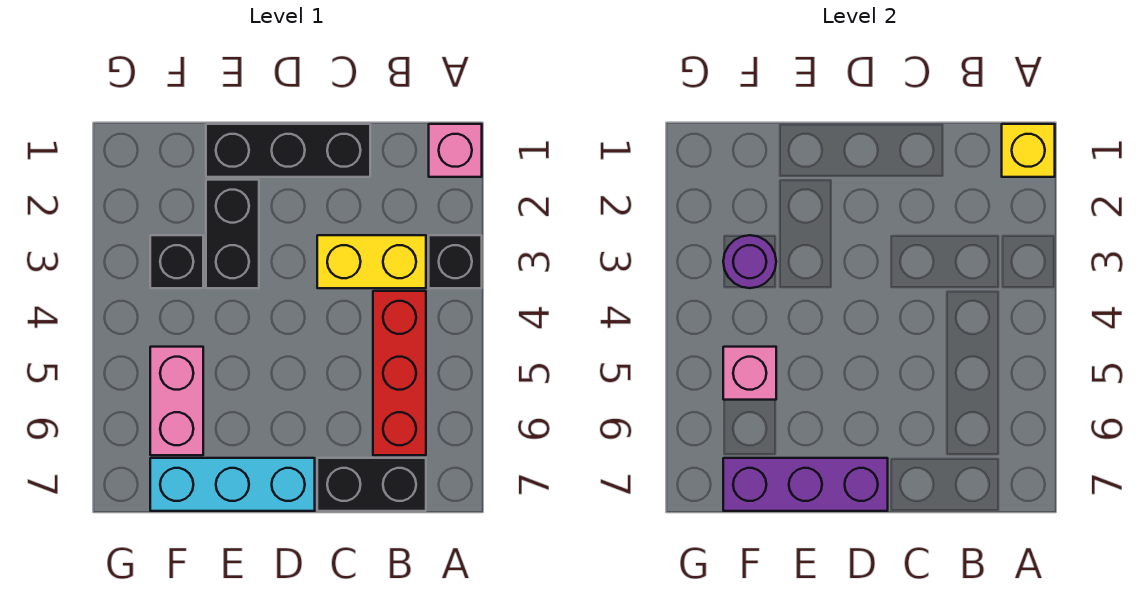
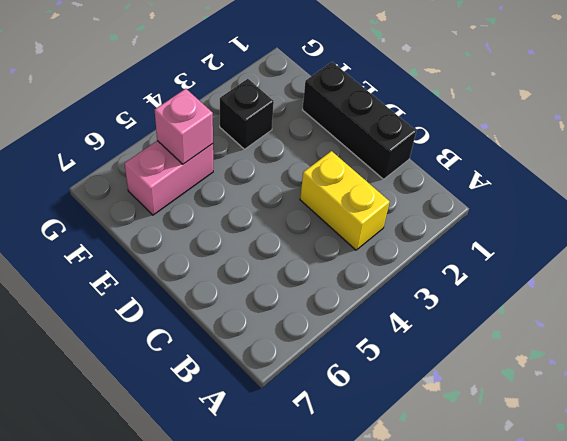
none -> pink brick A1 level 1
none -> black brick A3 level 1
none -> red brick B4:B6 level 1

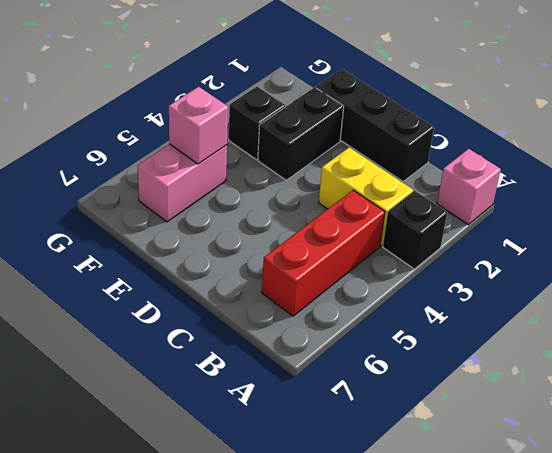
none -> black brick B7:C7 level 1
none -> cyan brick D7:F7 level 1
none -> yellow brick A1 level 2

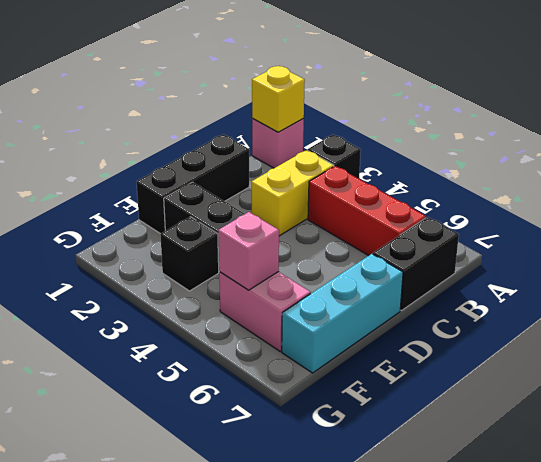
none -> purple brick D7:F7 level 2
none -> purple round brick F3 level 2

